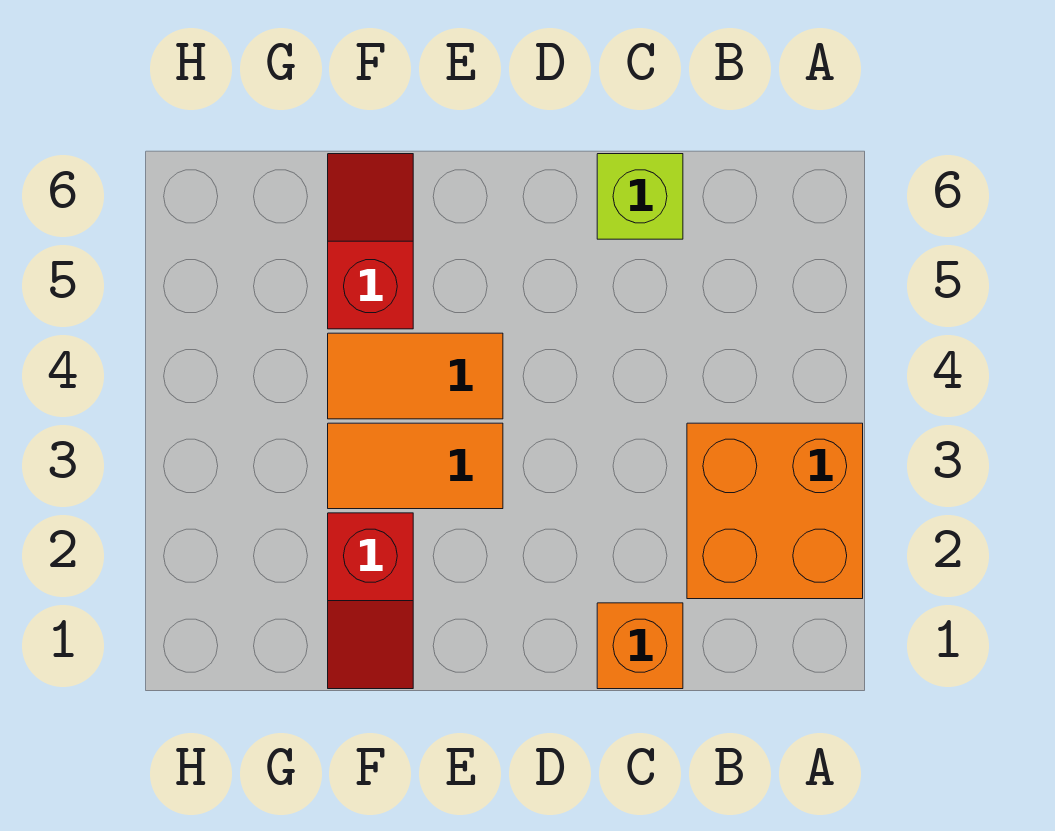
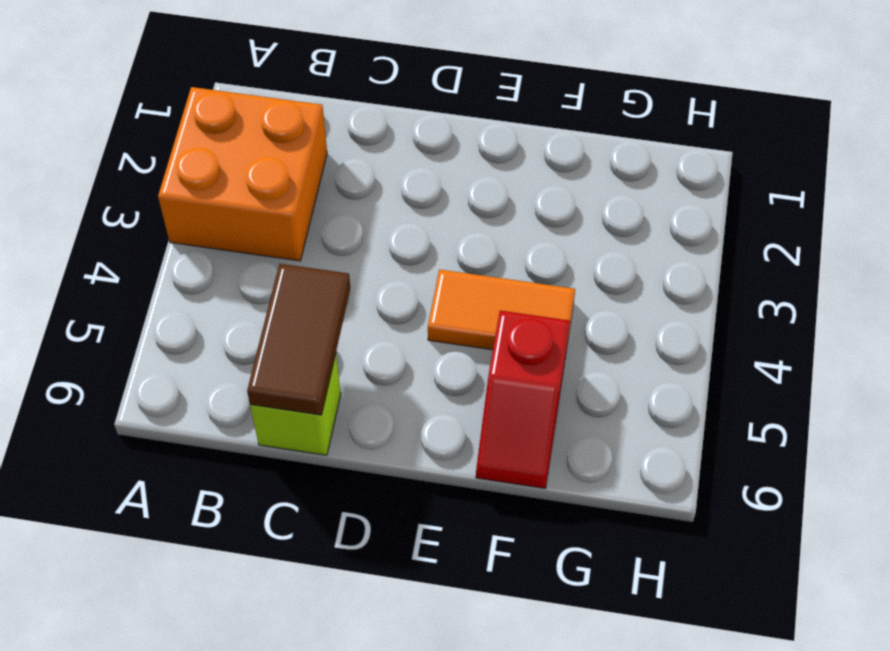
brown tile C5:C6 level 2 -> none
none -> orange brick C1 level 1
none -> orange tile E3:F3 level 1

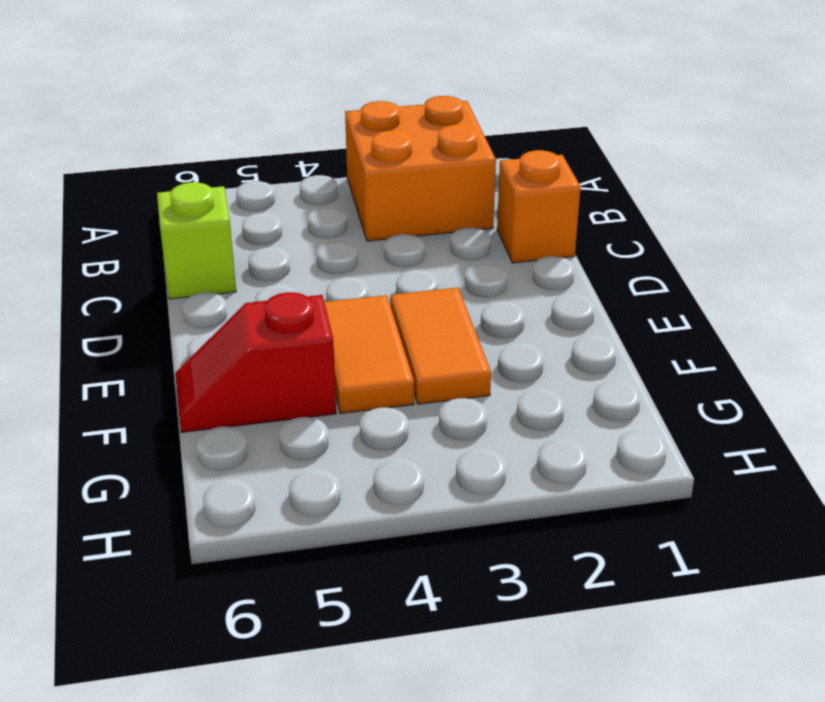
none -> red slope F1:F2 level 1 top 2

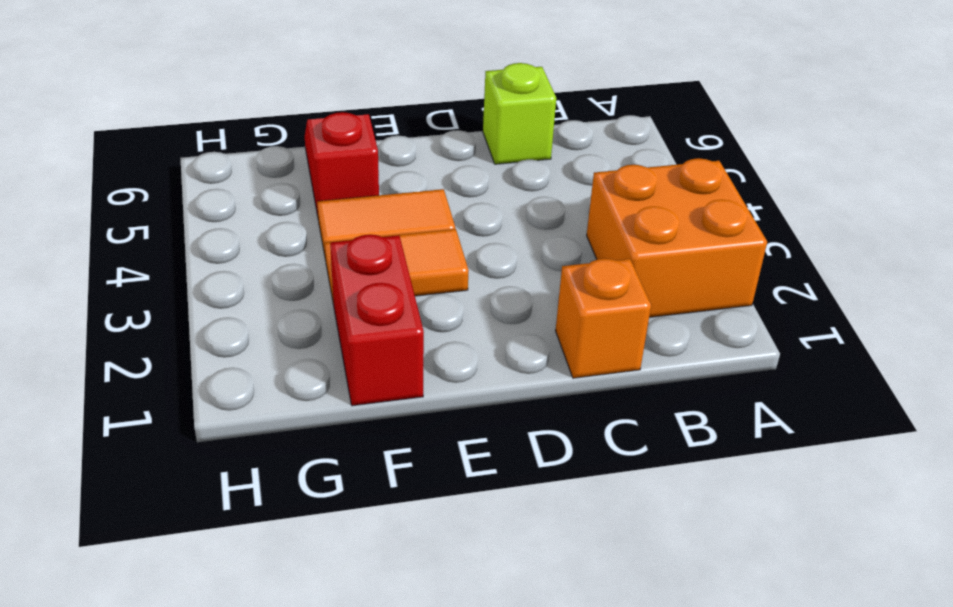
red brick F1:F2 level 1 -> red slope F1:F2 level 1 top 2

